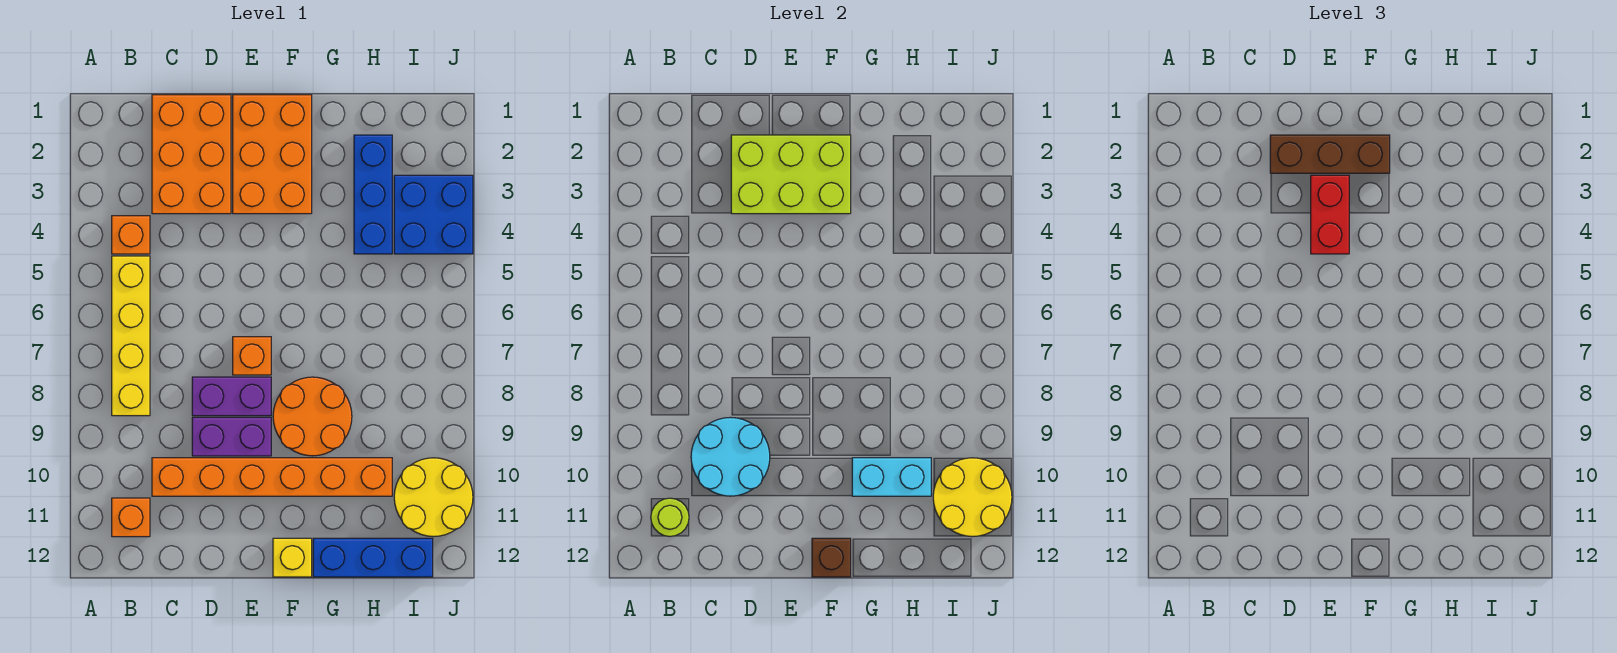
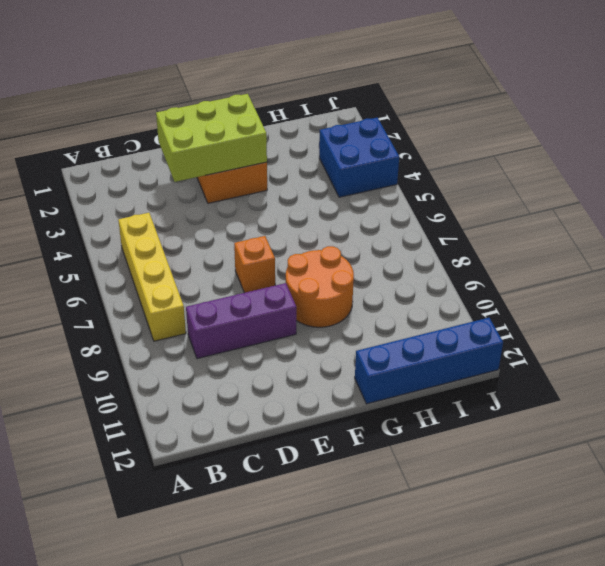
purple brick C9:E9 level 1 -> purple brick D9:E9 level 1
blue brick G12:J12 level 1 -> blue brick G12:I12 level 1
none -> orange brick B4 level 1
none -> orange brick B11 level 1
none -> orange brick C1:D3 level 1

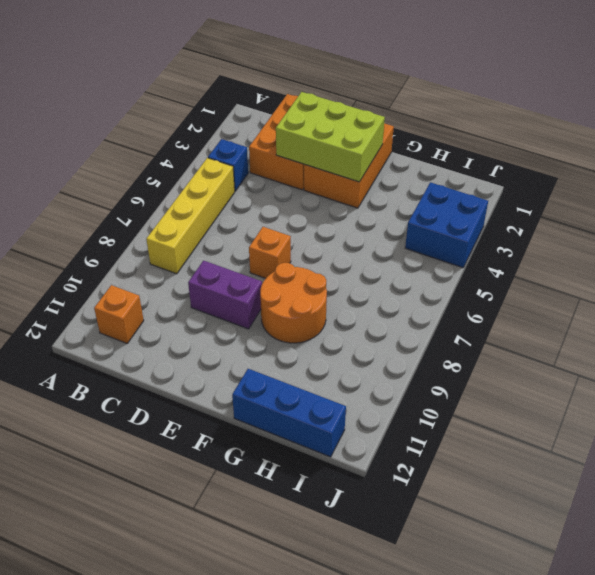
blue brick B4 level 1 -> orange brick B4 level 1
none -> orange brick C10:H10 level 1
none -> purple brick D8:E8 level 1
none -> yellow brick F12 level 1

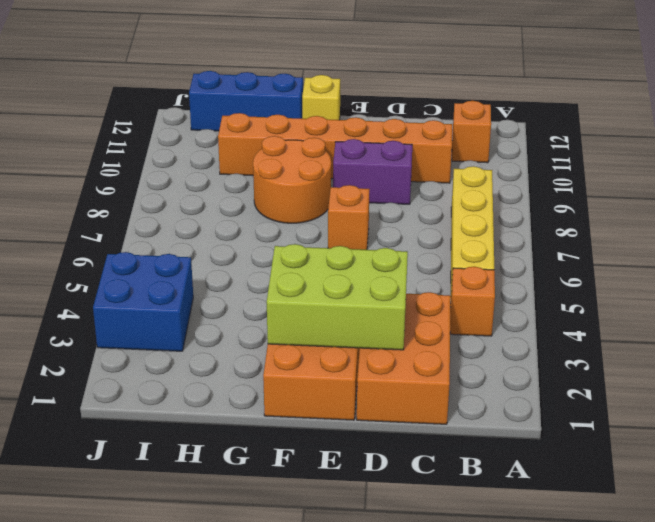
none -> purple brick D8:E8 level 1
none -> blue brick H2:H4 level 1
none -> yellow round brick I10:J11 level 1

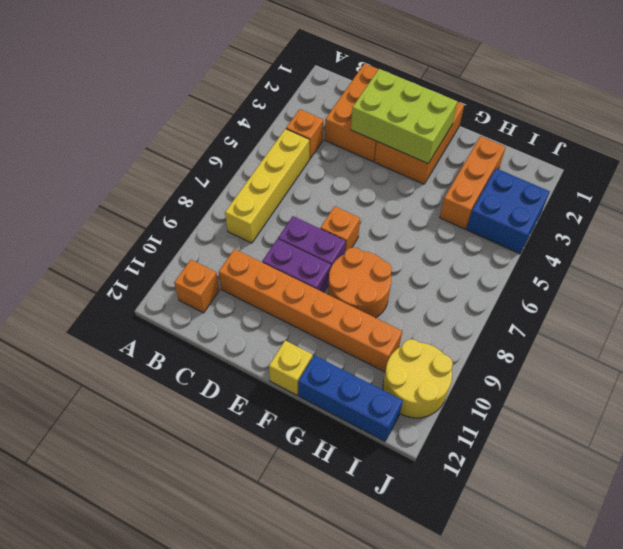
orange brick H2:H4 level 1 -> blue brick H2:H4 level 1
none -> lime round brick B11 level 2
none -> cyan round brick C9:D10 level 2
none -> brown brick F12 level 2

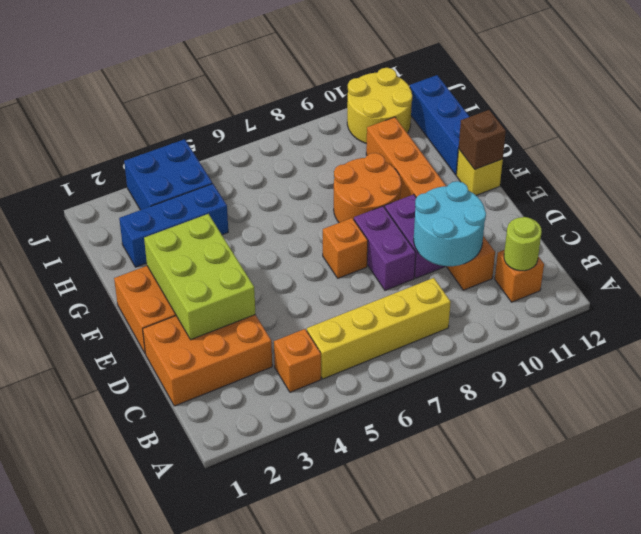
none -> cyan brick G10:H10 level 2
none -> yellow round brick I10:J11 level 2
none -> brown brick D2:F2 level 3

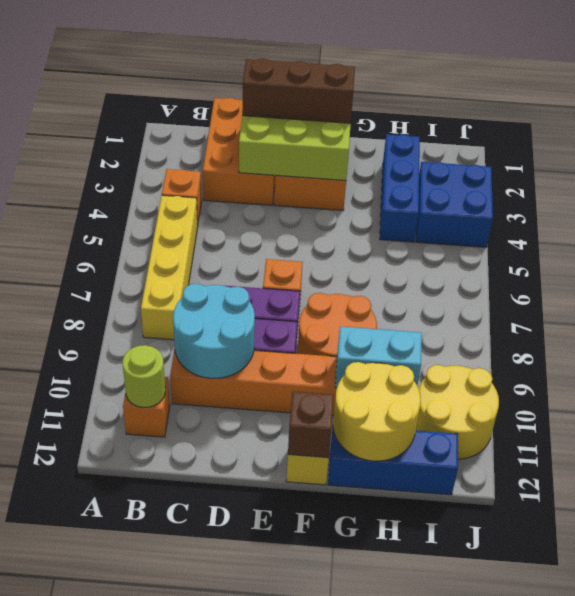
yellow round brick G11:H12 level 2 -> yellow round brick I10:J11 level 2
none -> red brick E3:E4 level 3

